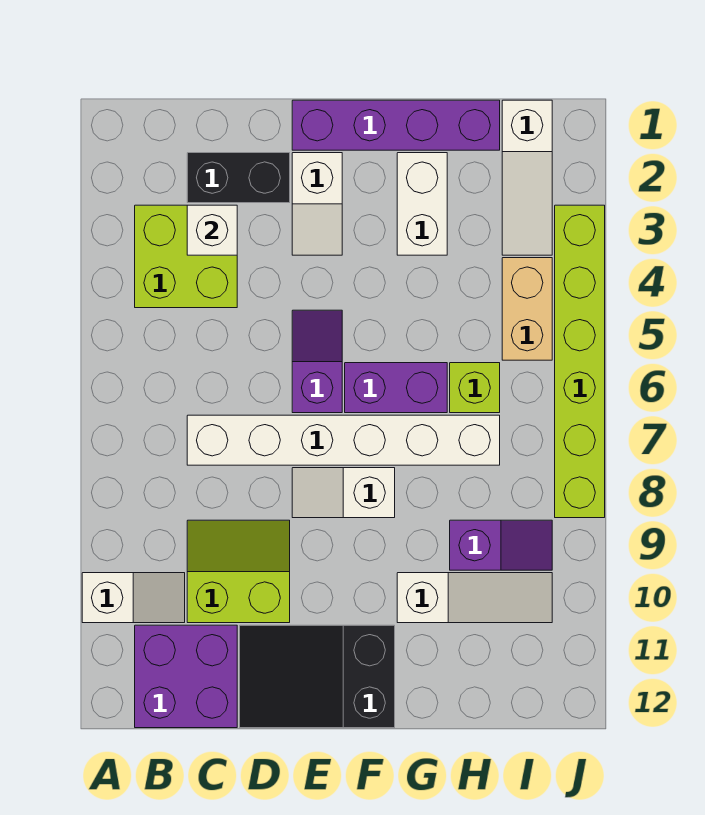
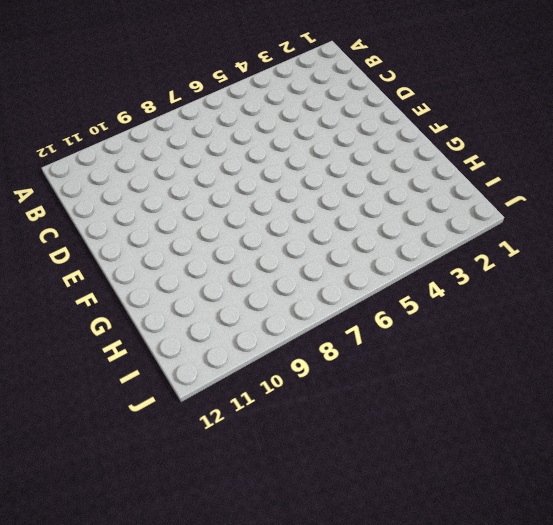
none -> white slope A10:B10 level 1 top A
none -> lime brick B3:C4 level 1
none -> purple brick B11:C12 level 1

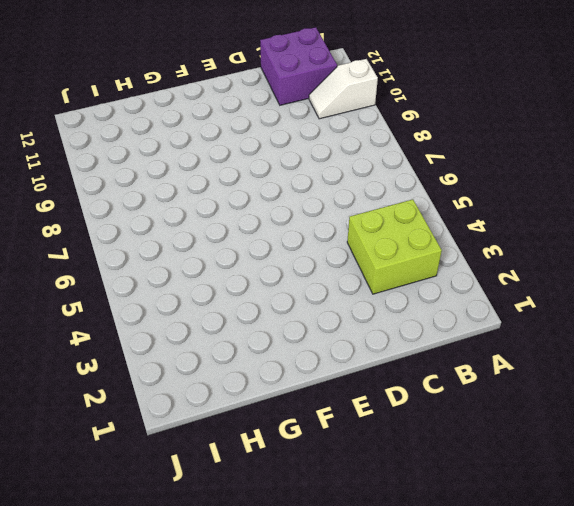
none -> black brick C2:D2 level 1
none -> white brick C7:H7 level 1
none -> lime slope C9:D10 level 1 top 10

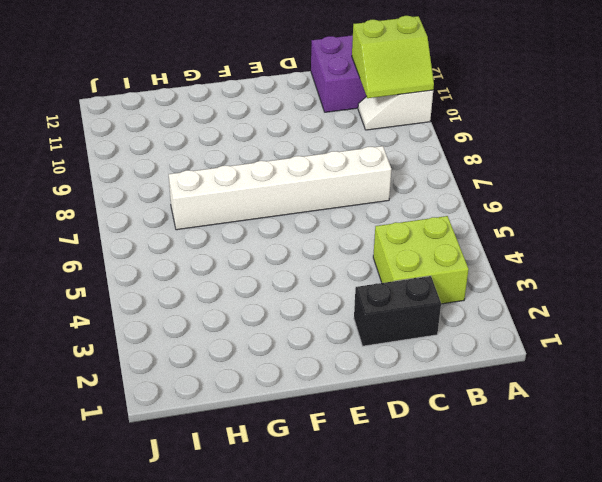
lime slope A10:B11 level 2 top 11 -> lime slope C9:D10 level 1 top 10
none -> black slope D11:F12 level 1 top F
none -> purple brick E1:H1 level 1
none -> white slope E2:E3 level 1 top 2

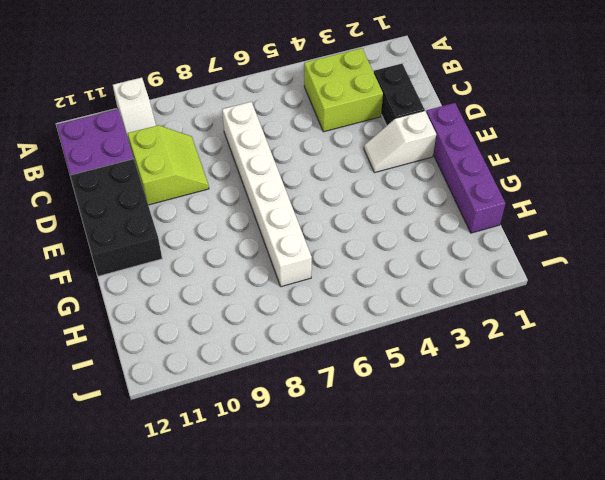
black brick D11:F12 level 1 -> black slope D11:F12 level 1 top F
none -> purple slope E5:E6 level 1 top 6
none -> white slope E8:F8 level 1 top F
none -> purple brick F6:G6 level 1

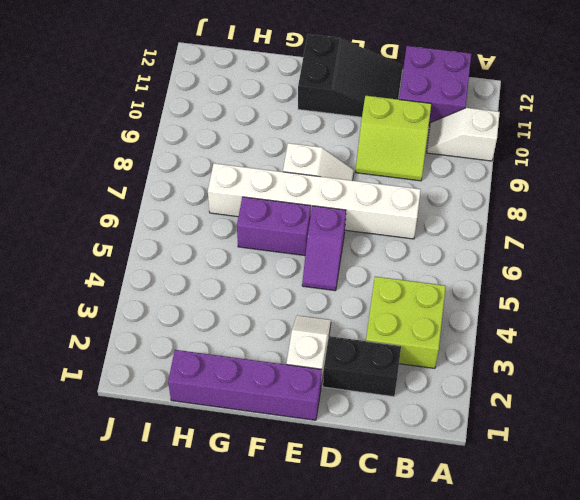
none -> white brick G2:G3 level 1
none -> white slope G10:I10 level 1 top G
none -> lime brick H6 level 1

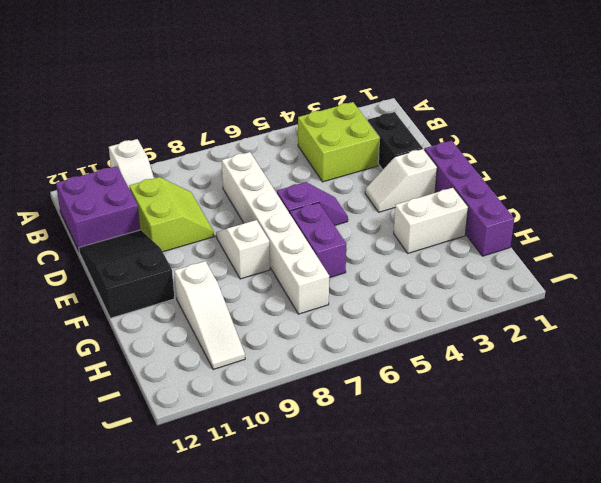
none -> lime brick H6 level 1
none -> purple slope H9:I9 level 1 top H
none -> white slope I1:I3 level 1 top 1

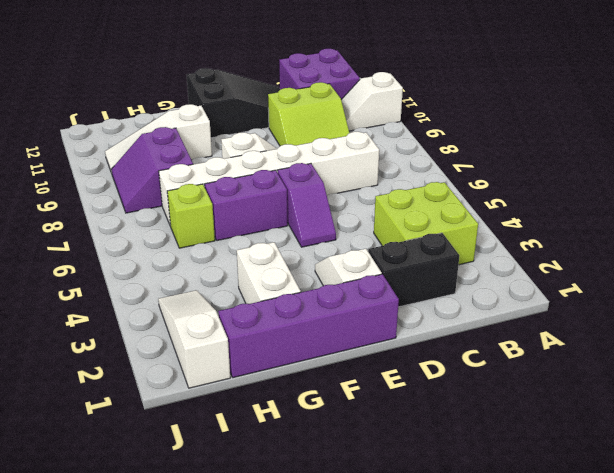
purple slope H8:I9 level 1 top H -> purple slope H9:I9 level 1 top H
none -> tan brick I4:I5 level 1
none -> lime brick J3:J8 level 1
none -> white brick C3 level 2

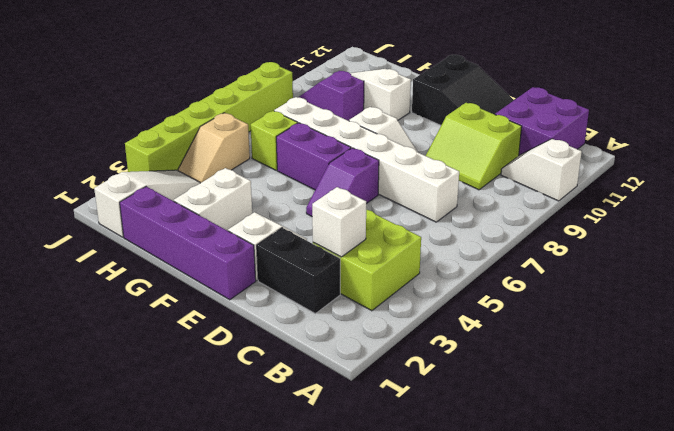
tan slope I4:I5 level 1 top 5 -> tan brick I4:I5 level 1

